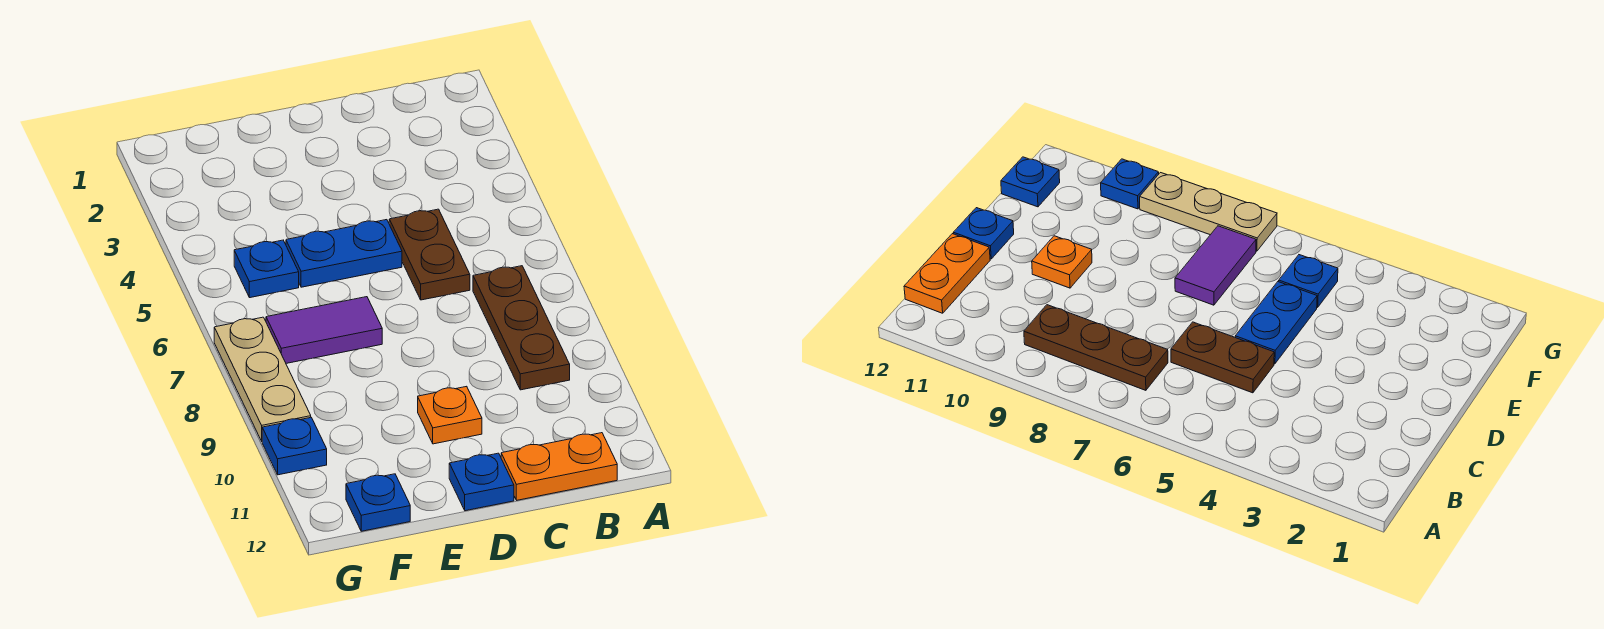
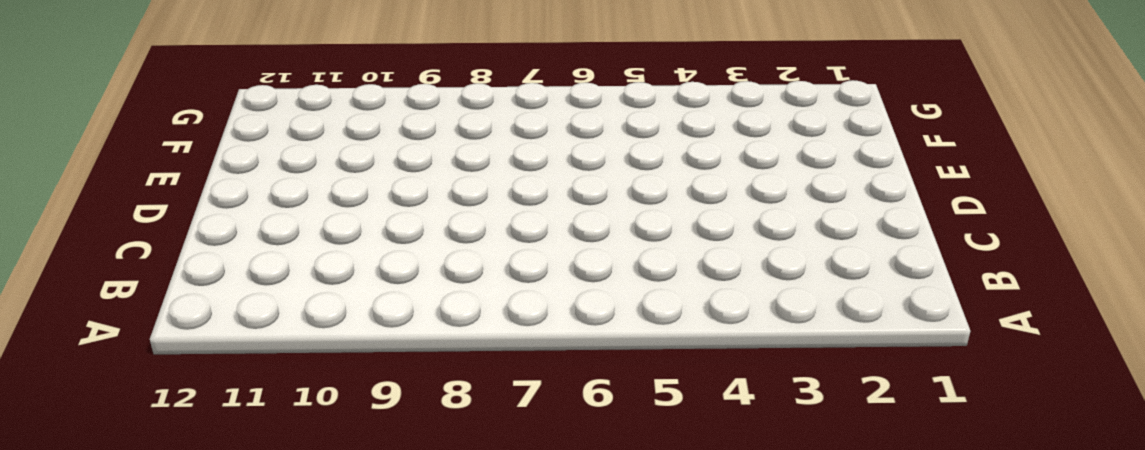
none -> brown plate B7:B9 level 1
none -> orange plate B12:C12 level 1

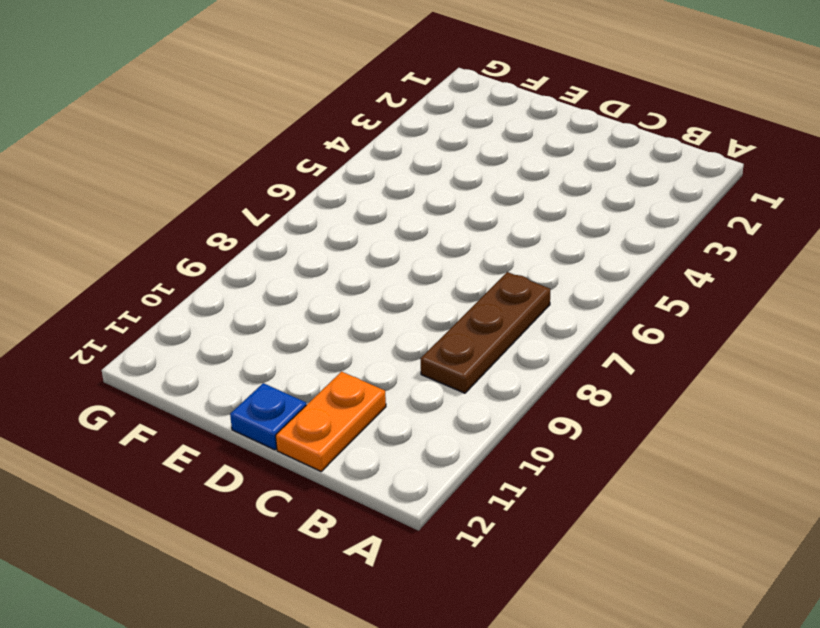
orange plate C11:C12 level 1 -> orange plate B12:C12 level 1
none -> brown plate C5:C6 level 1
none -> blue plate D5:E5 level 1

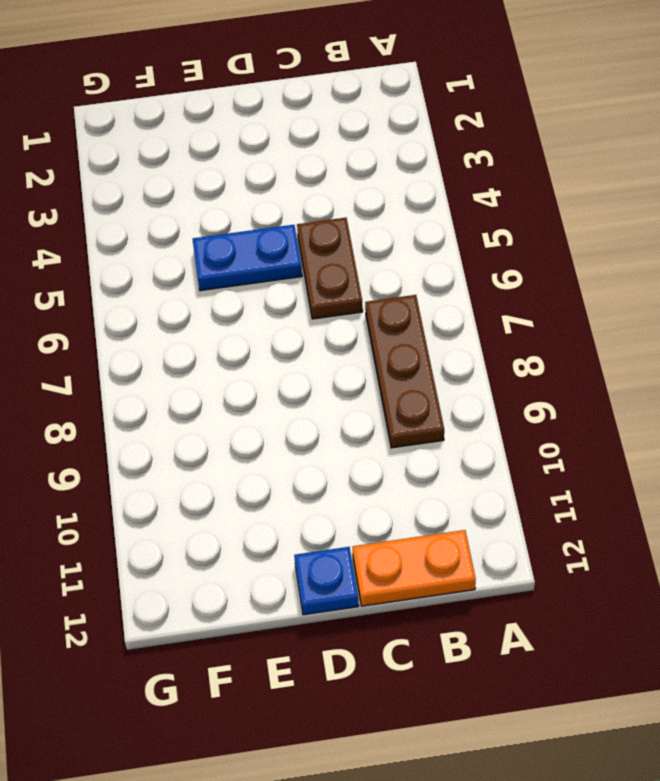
none -> orange plate D10 level 1
none -> purple tile E7:F7 level 1

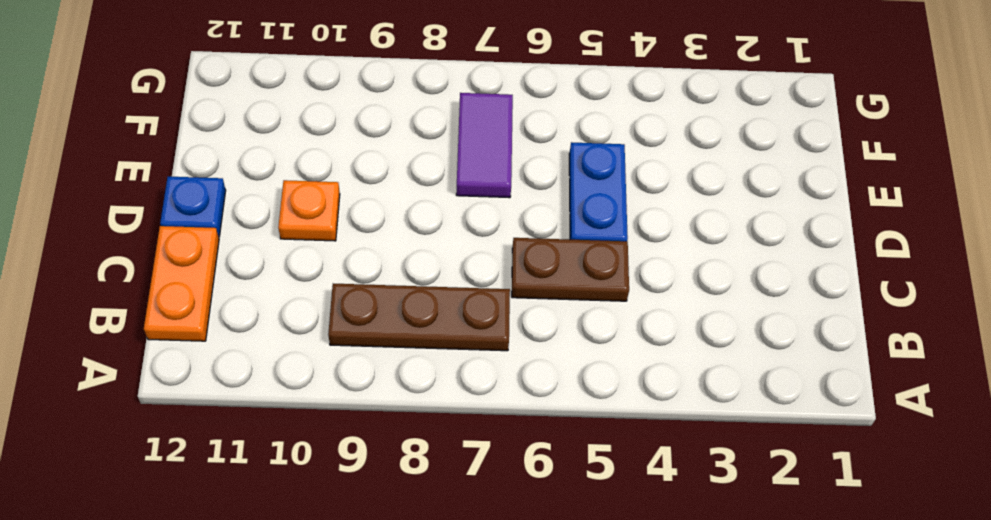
none -> blue plate F5 level 1
none -> blue plate F12 level 1

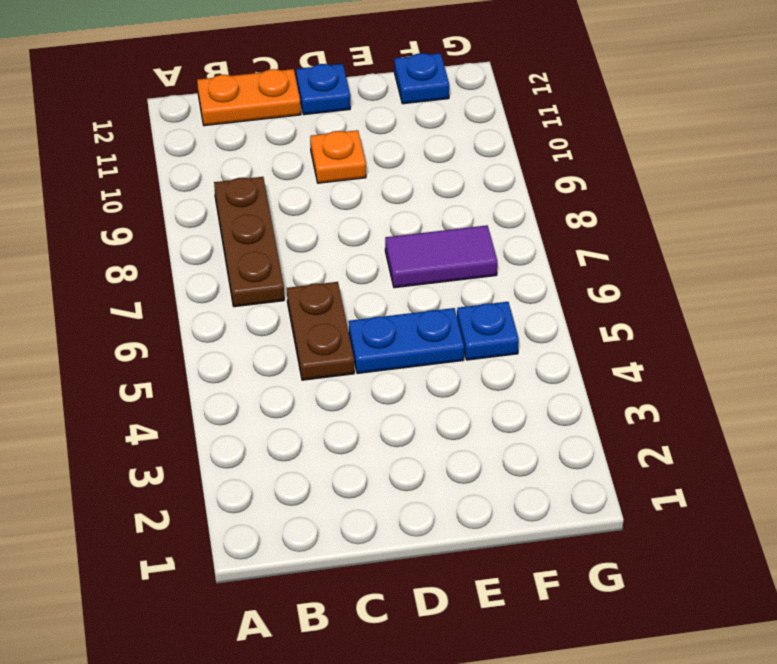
none -> tan plate G7:G9 level 1
none -> blue plate G10 level 1

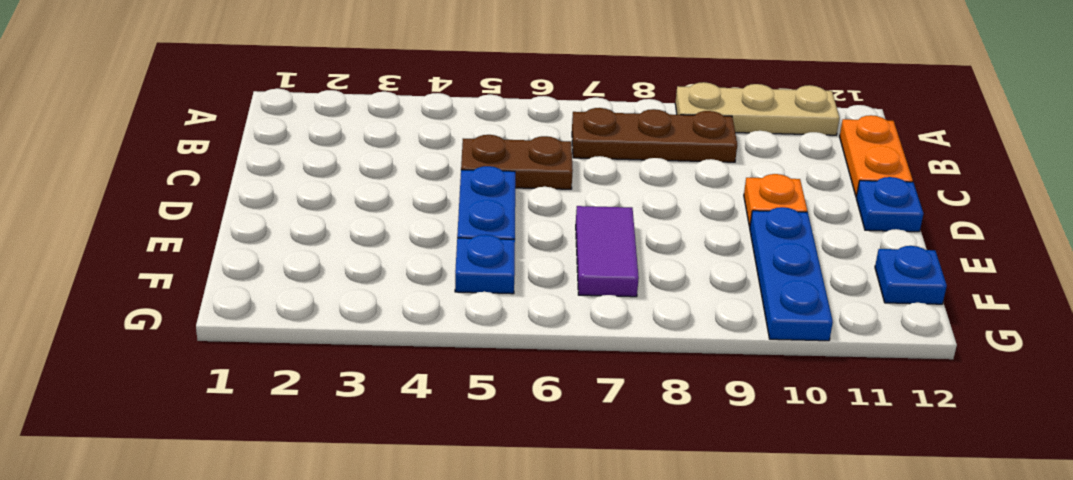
tan plate A9:A11 level 1 -> tan plate G7:G9 level 1
blue plate E10:G10 level 1 -> blue plate G10 level 1

